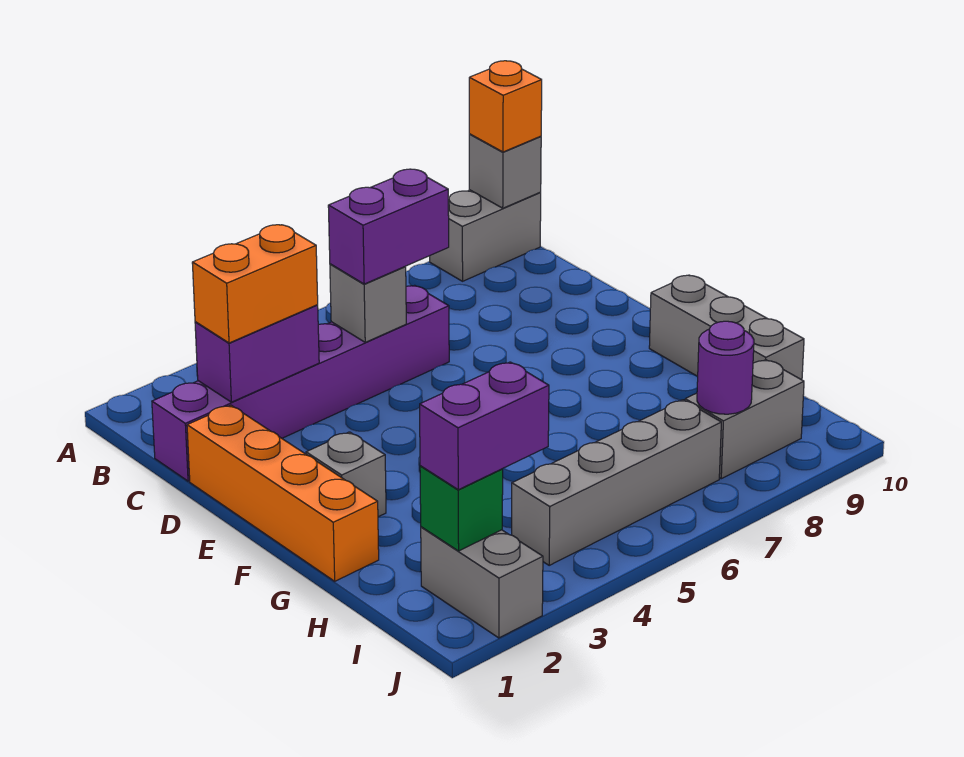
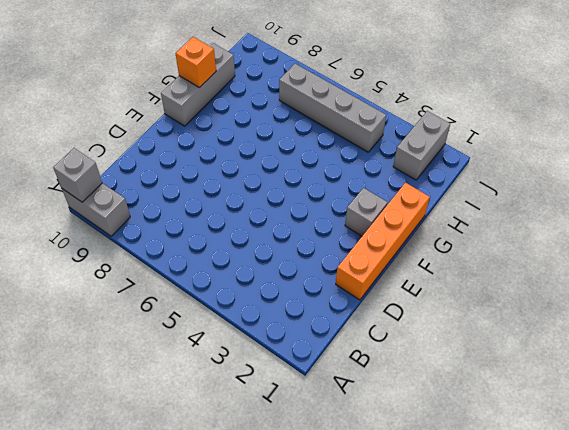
orange brick G10 level 2 -> orange brick A10 level 3
none -> purple brick C1:C6 level 1
none -> grey brick I8:I9 level 1
none -> purple brick C2:C3 level 2

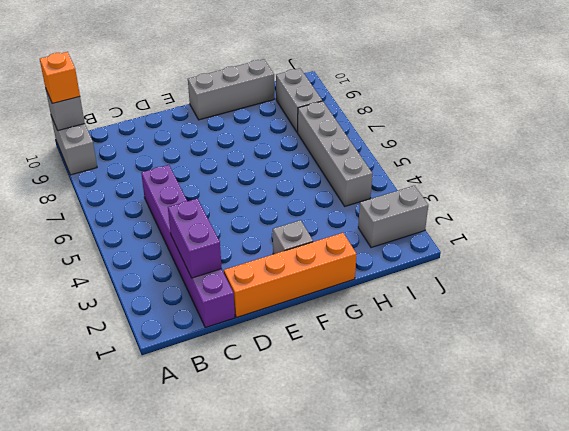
none -> grey brick C5 level 2
none -> green brick I2 level 2
none -> purple round brick I8 level 2

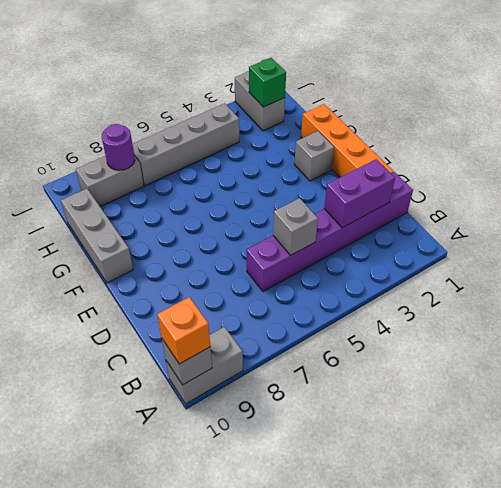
none -> orange brick C2:C3 level 3
none -> purple brick C5:C6 level 3
none -> purple brick I2:I3 level 3

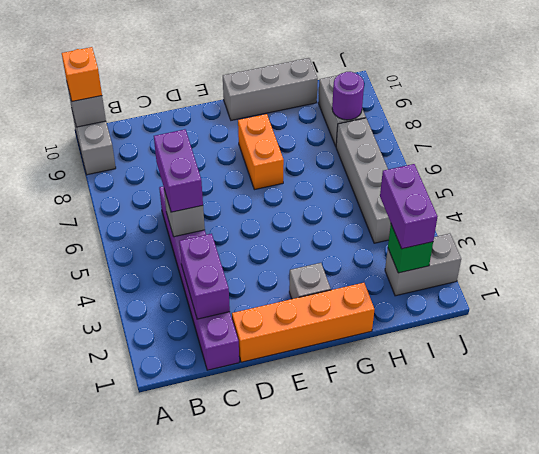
orange brick F7:F8 level 1 -> orange brick C2:C3 level 3

